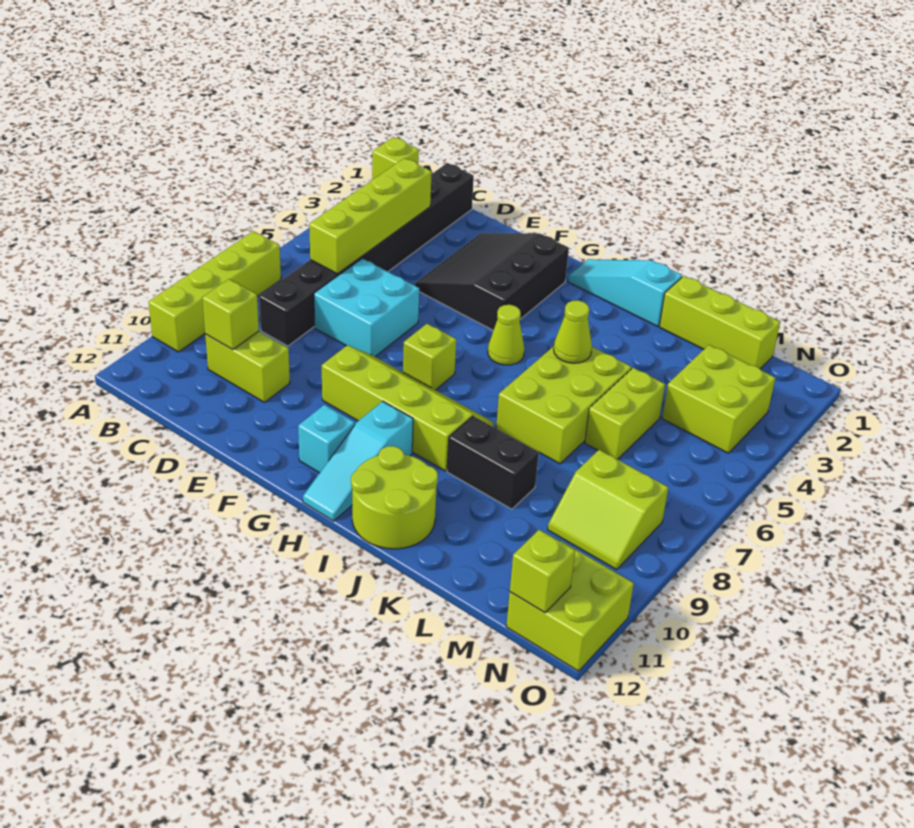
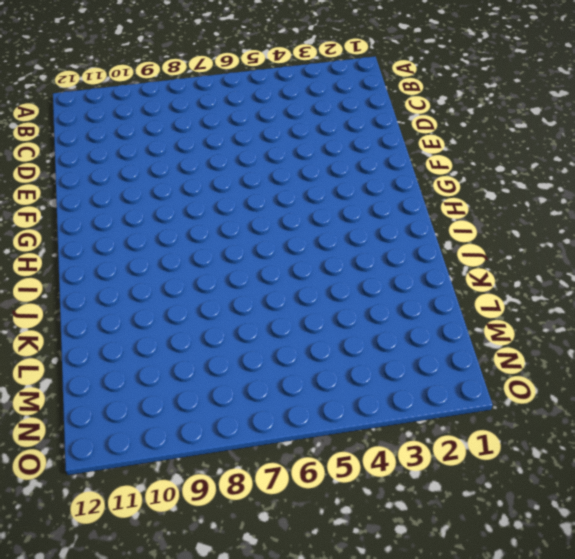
none -> lime brick A1 level 1
none -> lime brick A7:A10 level 1
none -> black brick C1:C8 level 1

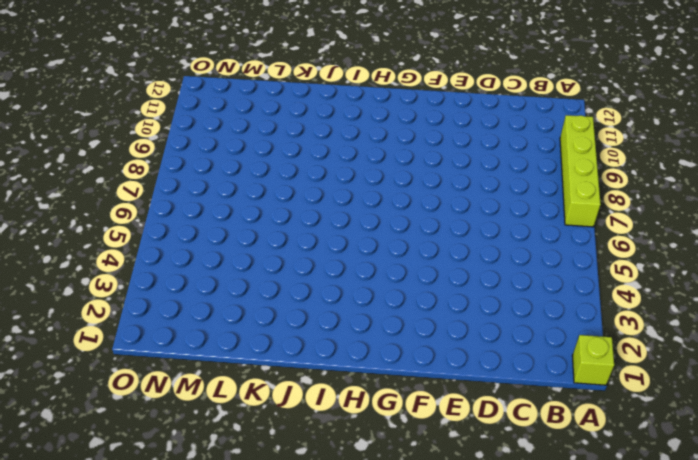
none -> black brick C1:C8 level 1
none -> lime brick C10:D10 level 1
none -> cyan brick D6:E7 level 1

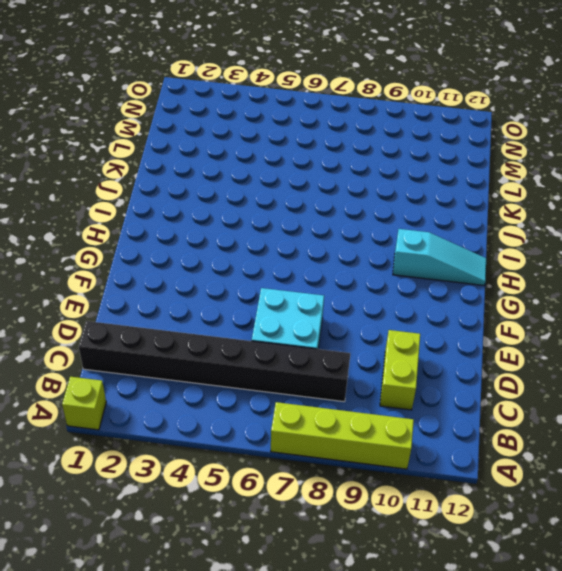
none -> black slope E2:G4 level 1 top G
none -> lime slope F8:I9 level 1 top 9
none -> lime brick G7 level 1

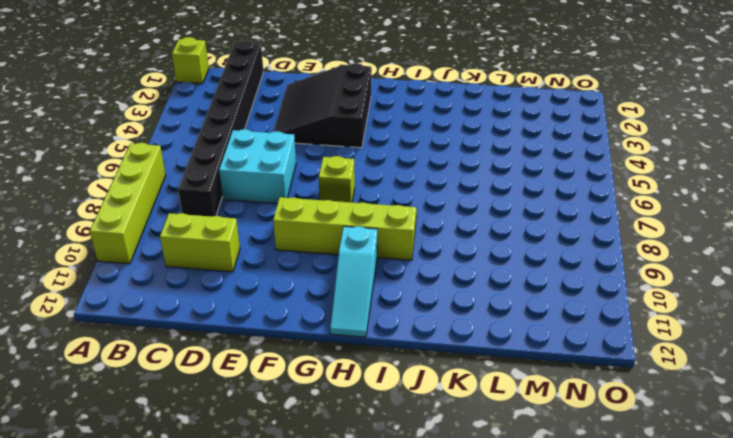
none -> cyan brick G11 level 1
none -> cyan slope H1:J1 level 1 top J
none -> lime cone H5 level 1

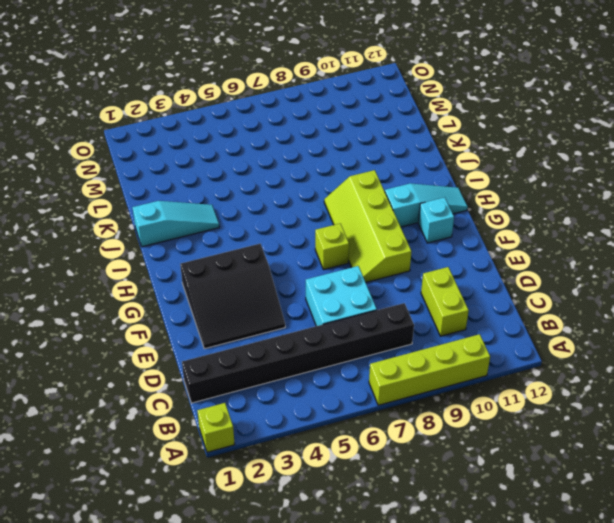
cyan slope J1:J3 level 1 top 1 -> cyan slope H1:J1 level 1 top J
none -> lime cone H5 level 1
none -> lime round brick I11:J12 level 1
none -> lime brick J5:K7 level 1

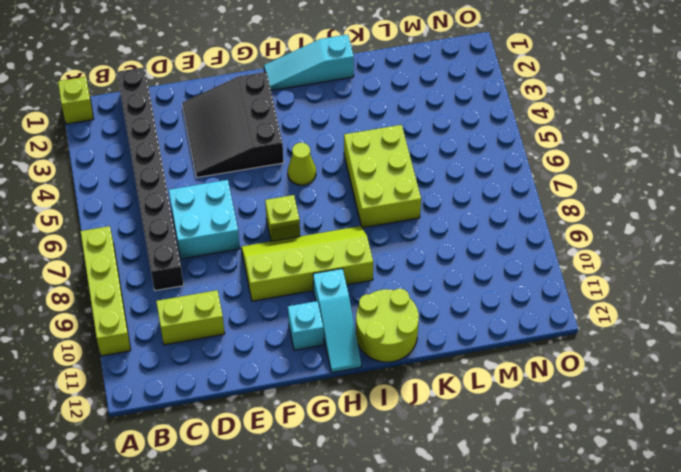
none -> black brick J9:K9 level 1
none -> lime brick K1:M1 level 1
none -> lime brick L5:L6 level 1

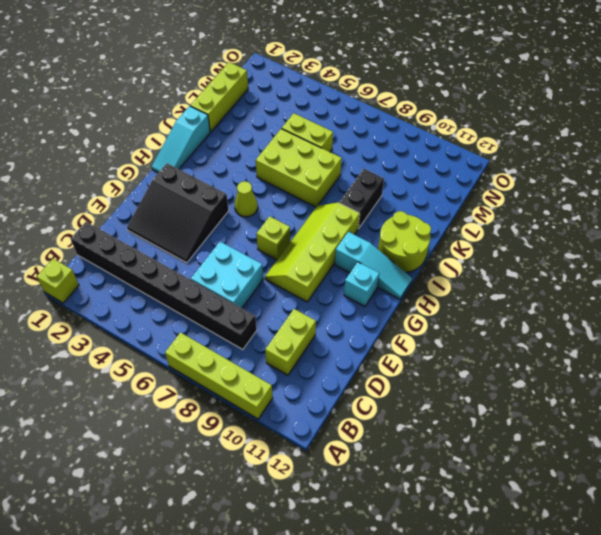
none -> lime brick M3:N4 level 1
none -> lime slope M8:N9 level 1 top 8
none -> lime brick N11:O12 level 1

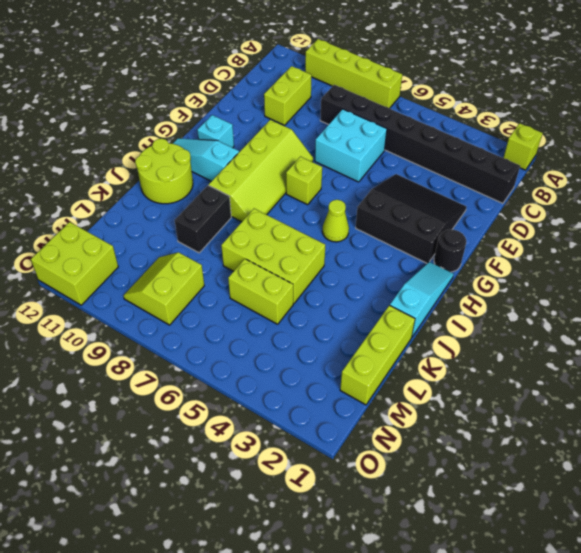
black round brick G1 level 1 -> none
none -> lime brick M3:N4 level 1
none -> lime brick C3:C6 level 2
none -> lime brick C10 level 2

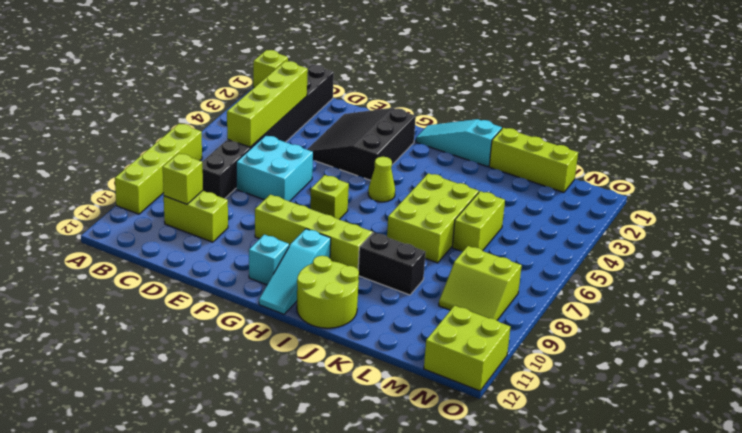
none -> lime brick M3:N4 level 1
none -> lime cone J5 level 2
none -> lime brick N12 level 2

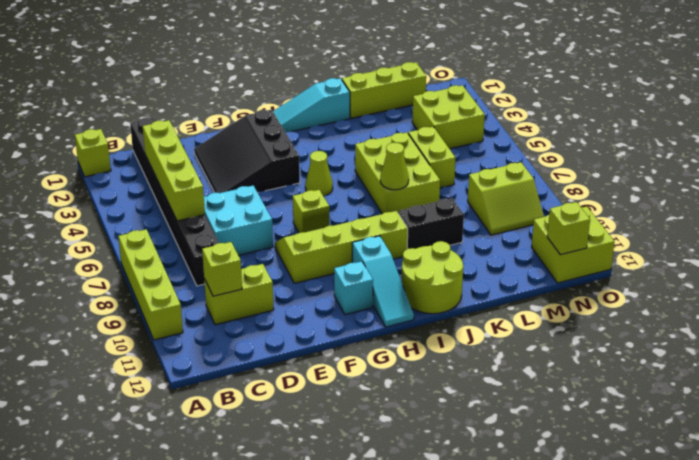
lime cone J7 level 2 -> lime cone J5 level 2

